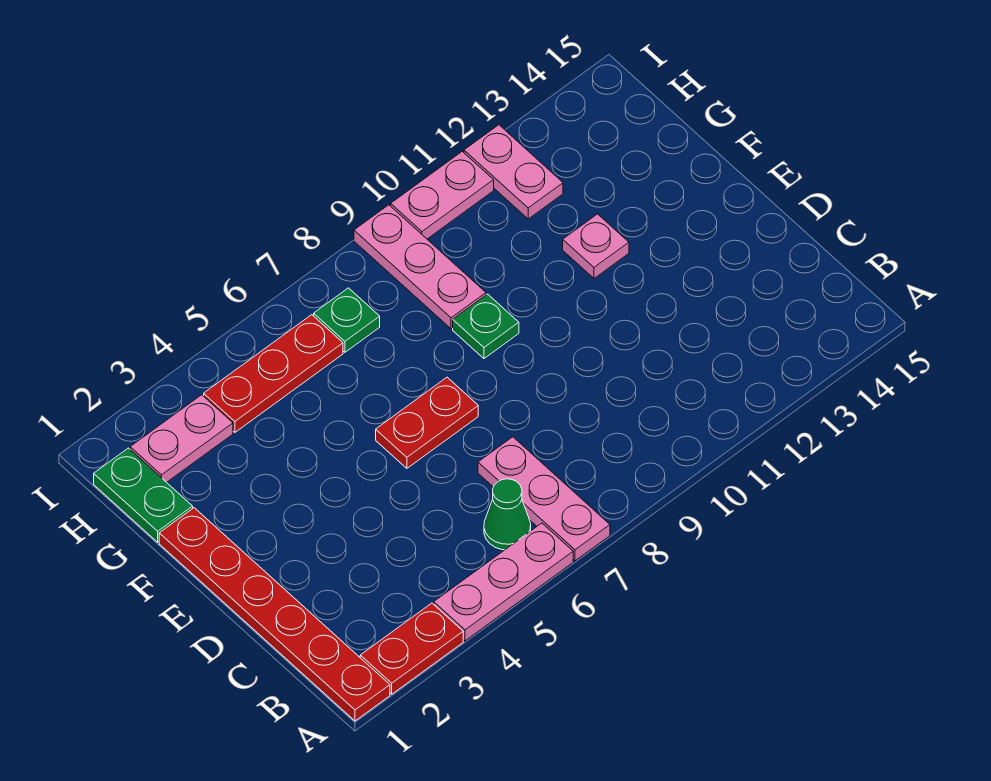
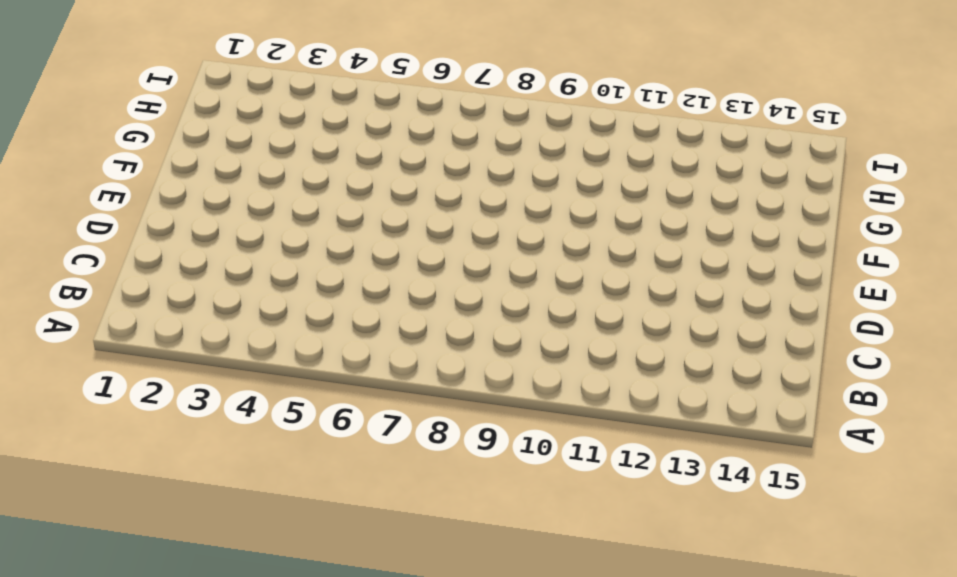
none -> red plate A1:F1 level 1
none -> red plate A2:A3 level 1
none -> pink plate A4:A6 level 1

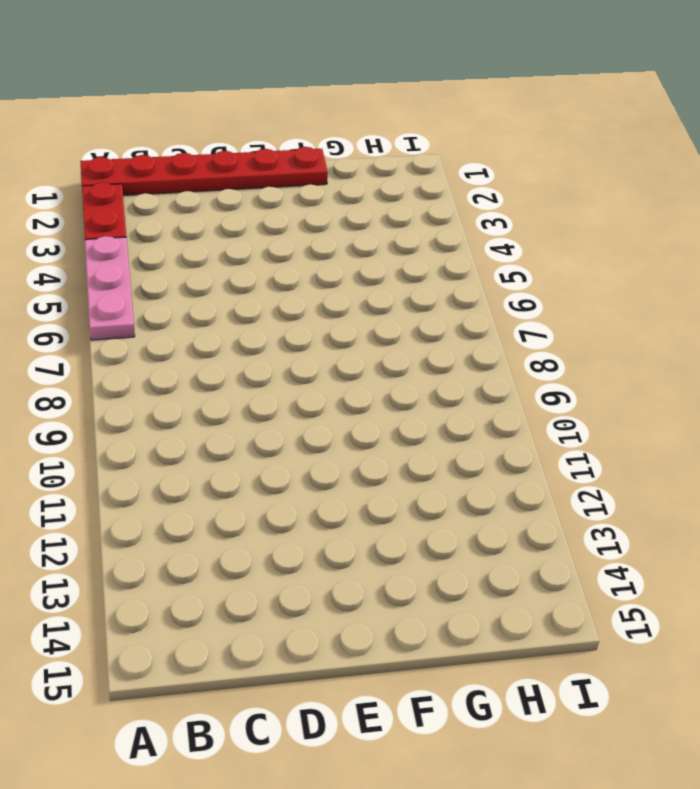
none -> pink plate A7:C7 level 1
none -> green cone B6 level 1
none -> red plate E6:E7 level 1

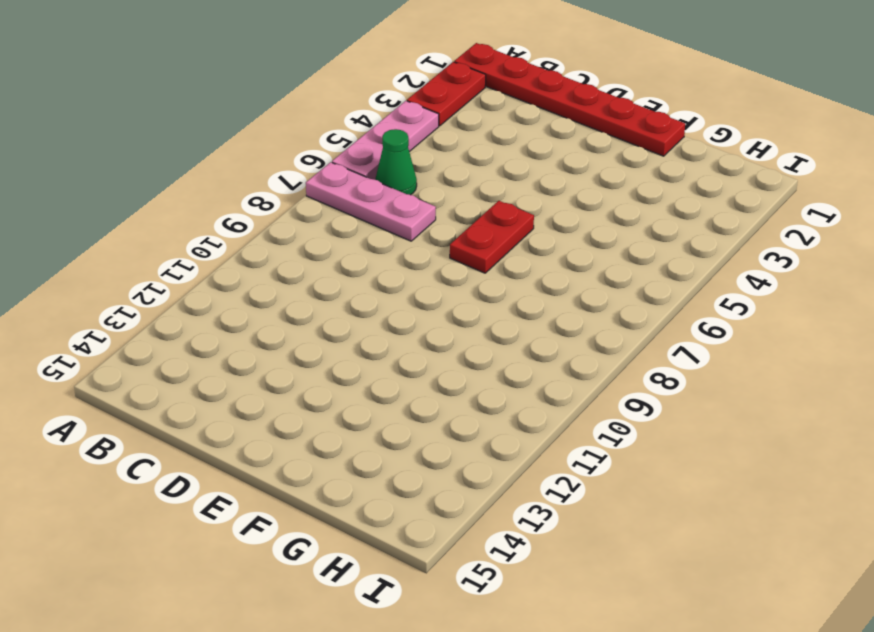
none -> green plate F9 level 1
none -> pink plate F12 level 1
none -> green plate G1:H1 level 1

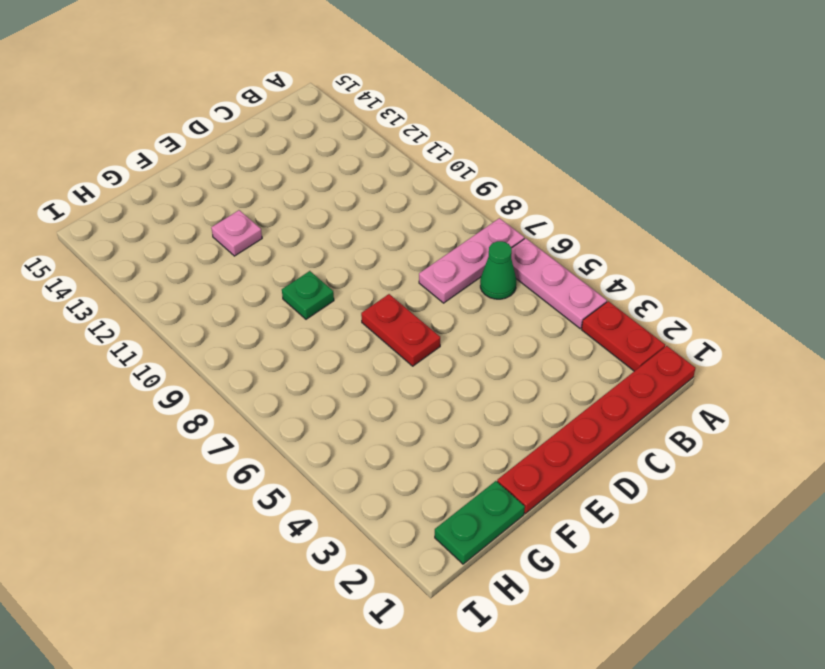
none -> pink plate G9:I9 level 1
none -> pink plate H2:H3 level 1
none -> red plate H4:H6 level 1

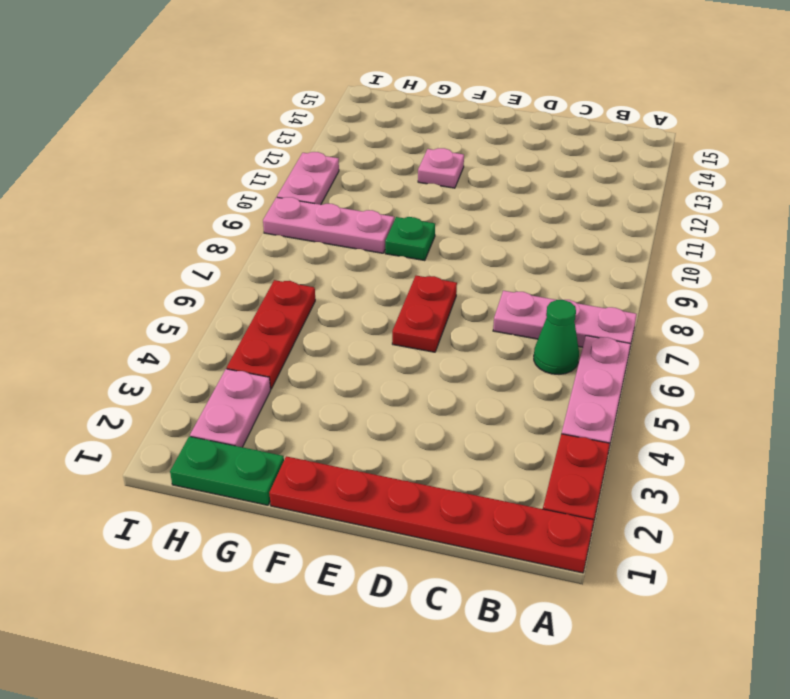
none -> green plate H7 level 1
none -> pink plate H12:I12 level 1

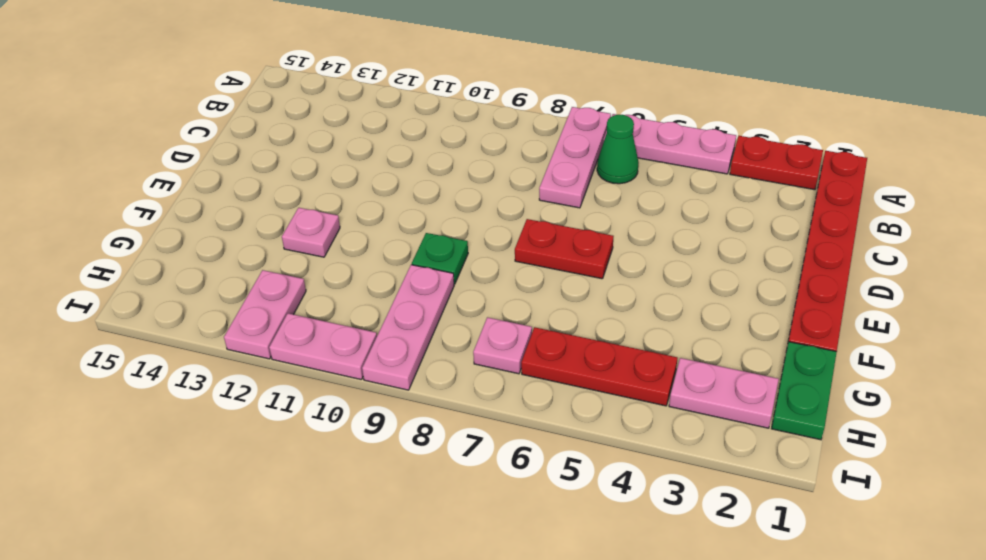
pink plate H7 level 1 -> green plate H7 level 1

